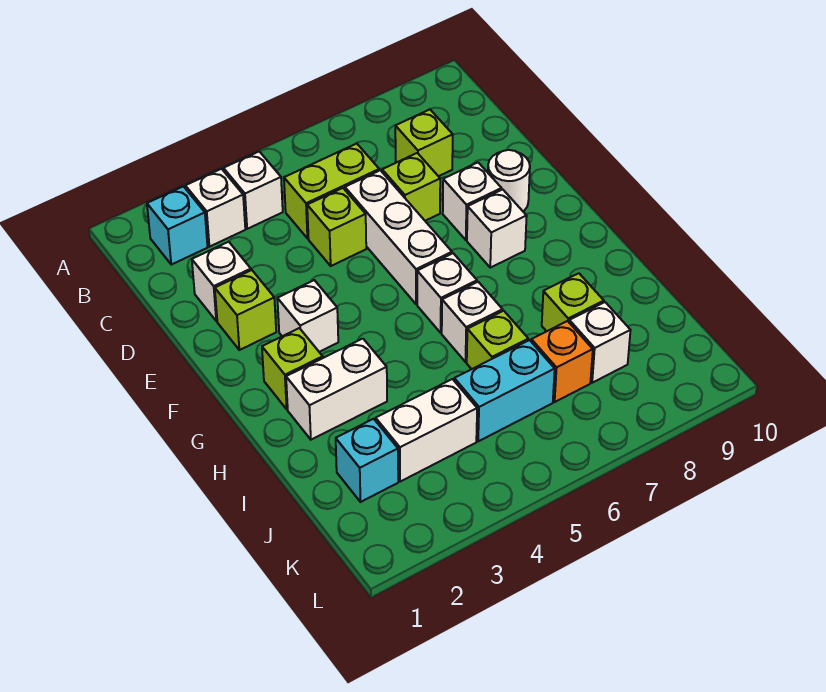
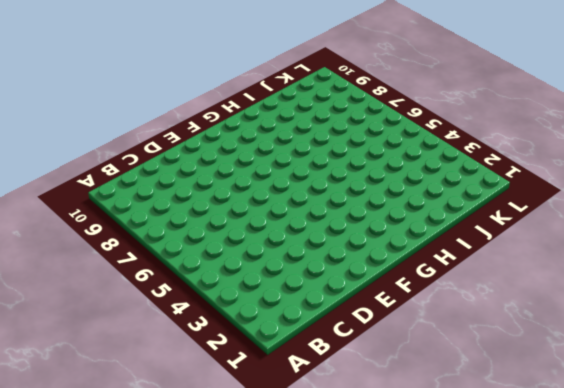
none -> cyan brick B2 level 1
none -> white brick B3 level 1
none -> white brick B4 level 1

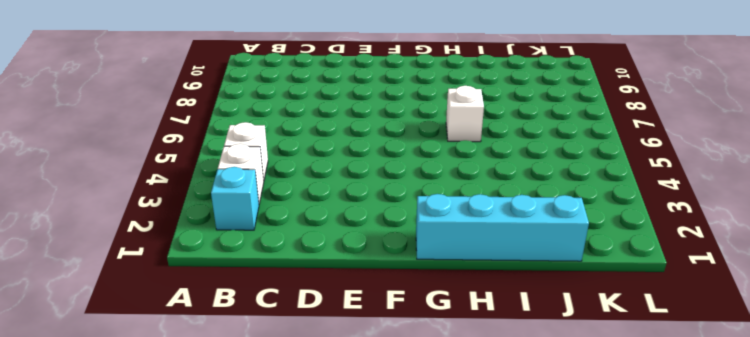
cyan brick G1:J1 level 1 -> none
none -> lime brick C5:C6 level 1
none -> lime brick C8 level 1
none -> white brick D2 level 1

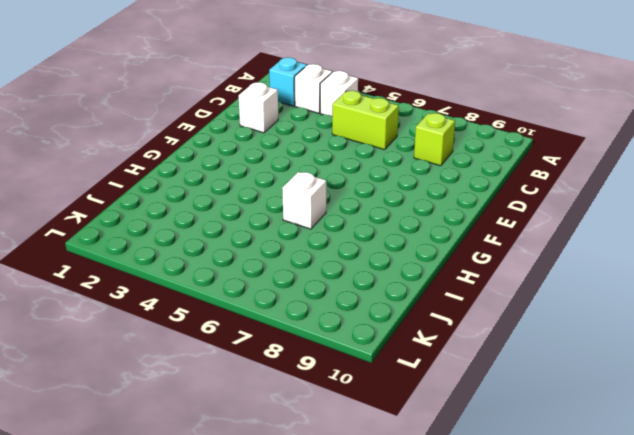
none -> lime brick D5 level 1
none -> white brick D6:F6 level 1
none -> lime brick D7 level 1

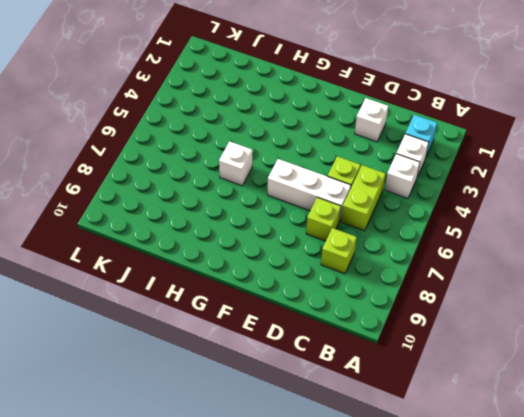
none -> lime brick E2 level 1
none -> white brick E8 level 1
none -> white round brick E9 level 1

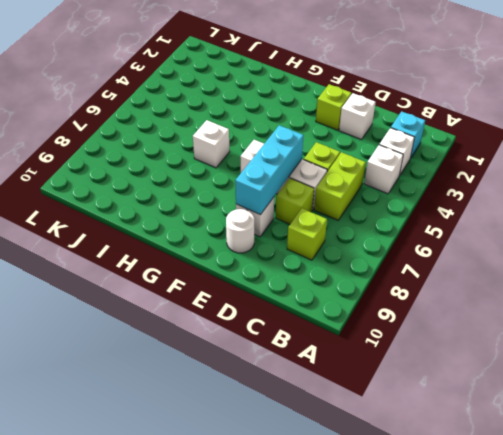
cyan brick E6:E8 level 2 -> none
none -> white brick F3 level 1
none -> white brick F8 level 1
none -> lime brick G2 level 1

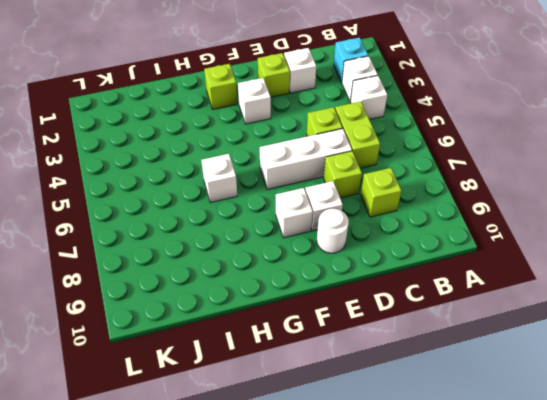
none -> white brick G6 level 1
none -> white brick H2:H3 level 1
none -> lime brick I6 level 1

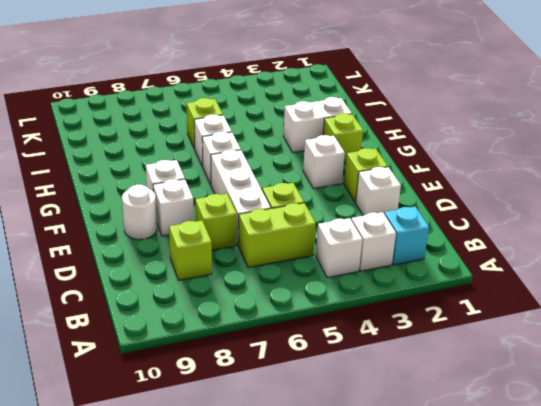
none -> lime brick I8 level 1
none -> cyan brick J2 level 1
none -> white brick J3:J4 level 1

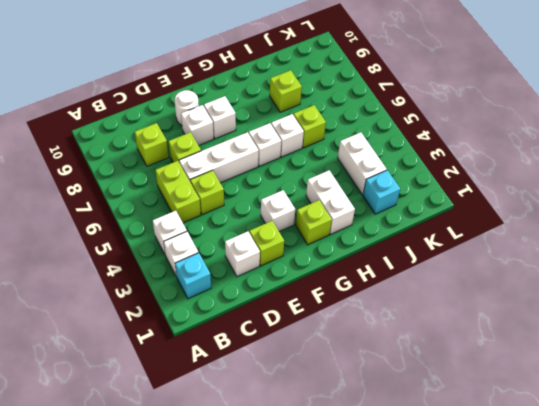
none -> cyan brick J5:J6 level 1
none -> orange brick J7 level 1
none -> white brick J8 level 1

